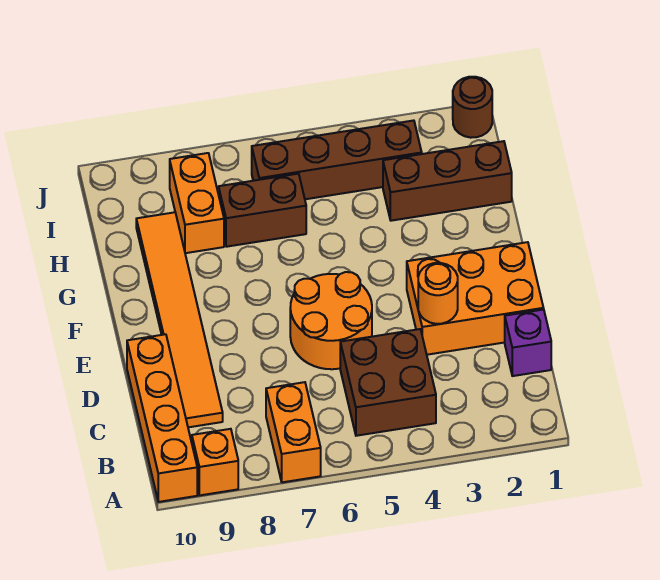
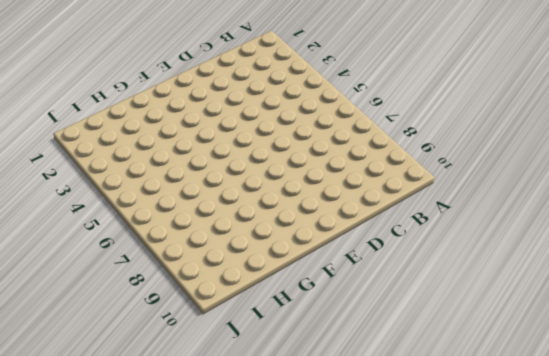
none -> orange brick A7:B7 level 1
none -> orange brick A9 level 1
none -> orange brick A10:D10 level 1

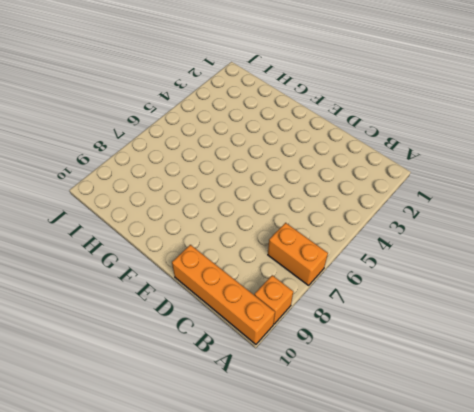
none -> brown brick B4:C5 level 1
none -> purple brick C1 level 1
none -> orange tile C9:H9 level 1

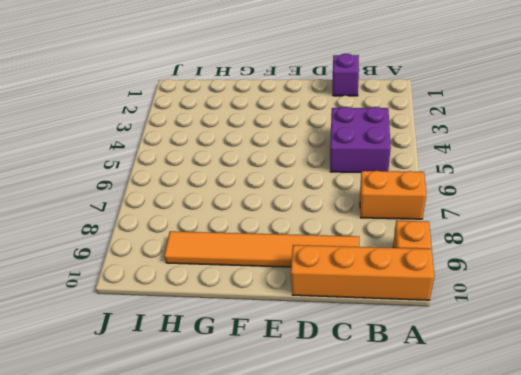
purple brick B4:C5 level 1 -> brown brick B4:C5 level 1
none -> orange brick D1:E3 level 1
none -> orange round brick D5:E6 level 1
none -> brown brick H1:H3 level 1

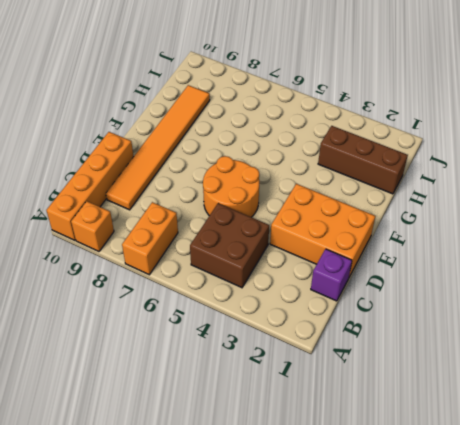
none -> brown brick H6:H7 level 1
none -> orange brick H8:I8 level 1
none -> brown brick I3:I6 level 1

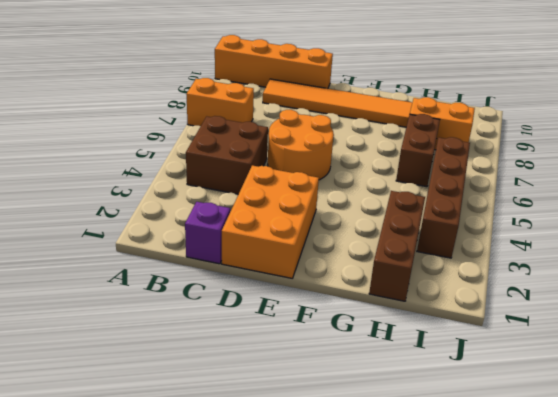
none -> orange brick A9 level 1
none -> brown round brick J1 level 1
none -> orange round brick D3 level 2

